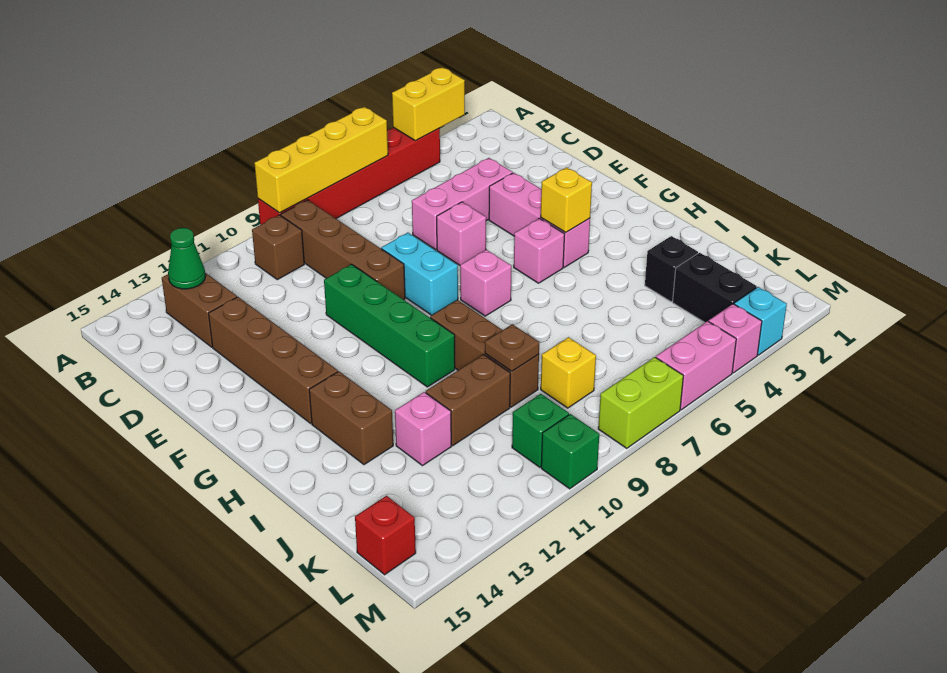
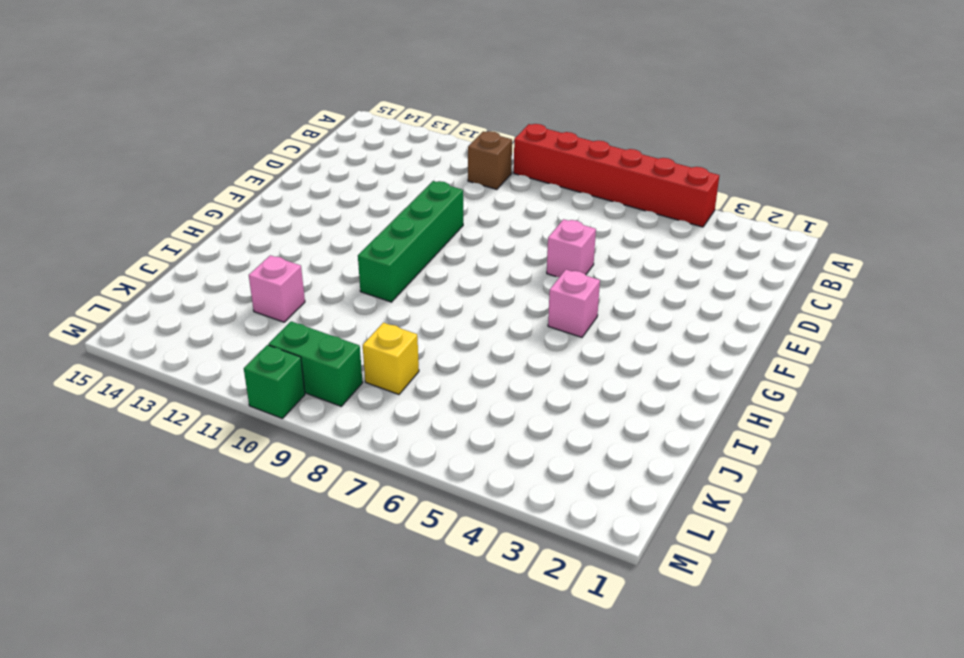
green brick L9:L10 level 1 -> green brick L10 level 1
none -> brown brick B9:E9 level 1
none -> brown brick B13:C13 level 1
none -> pink brick D4:D6 level 1
none -> brown brick D13:G13 level 1

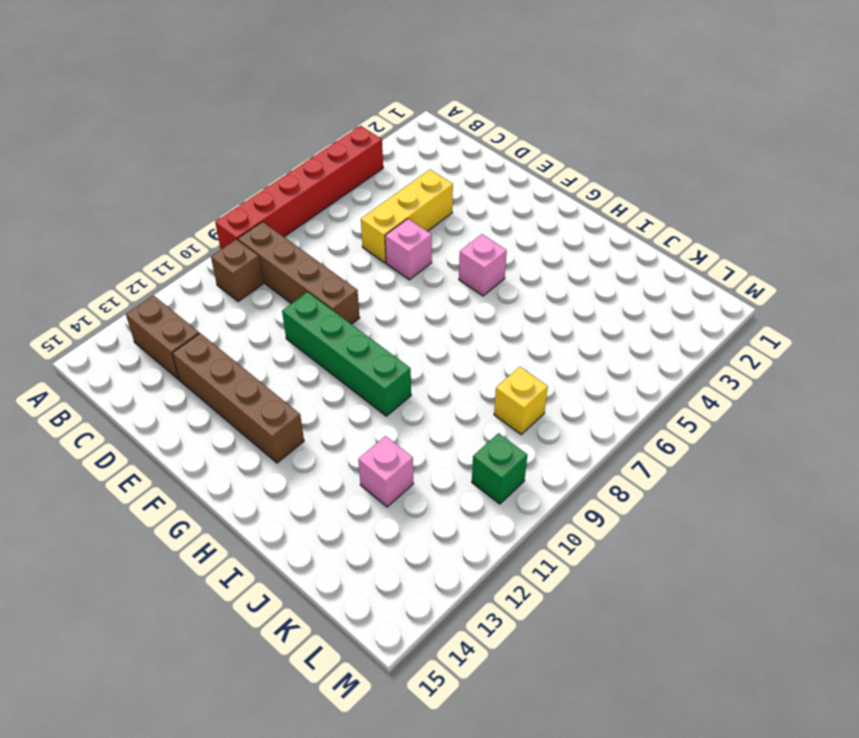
yellow brick D4:D6 level 1 -> pink brick D4:D6 level 1
none -> pink brick E4:G4 level 1
none -> cyan brick E8:F8 level 1
none -> pink brick G7 level 1
none -> brown brick H9:J9 level 1

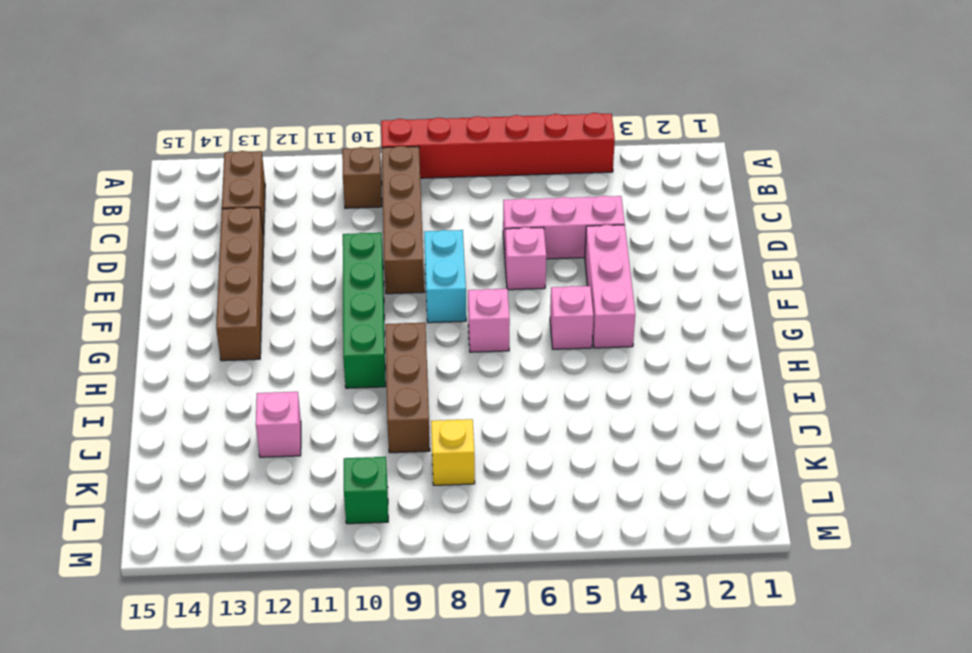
none -> brown brick H13:I13 level 1
none -> black brick J3 level 1
none -> brown brick J10:J11 level 1
none -> black brick K3:L3 level 1

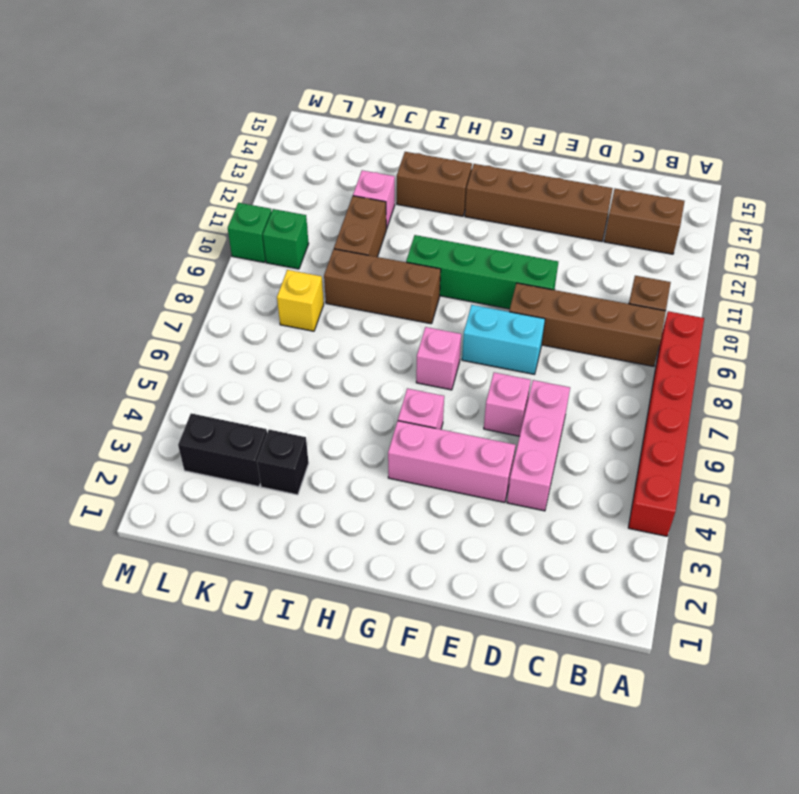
none -> red brick L15 level 1
none -> cyan brick M3 level 1
none -> pink brick M4 level 1
none -> pink brick M5:M6 level 1

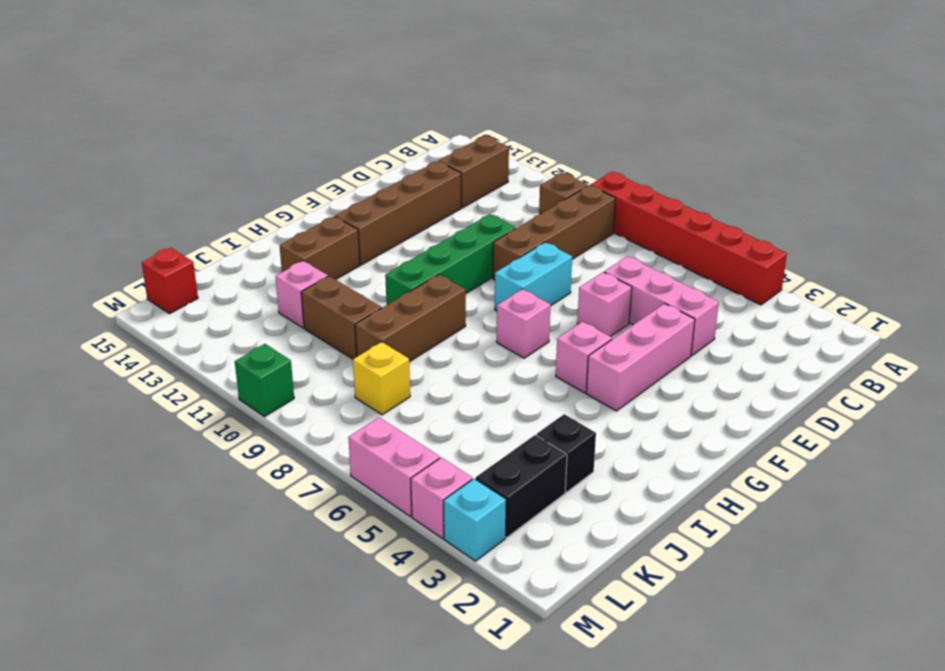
none -> green brick L10 level 1
none -> lime brick M7:M8 level 1
none -> yellow brick A3:A4 level 2
none -> yellow brick A6:A9 level 2

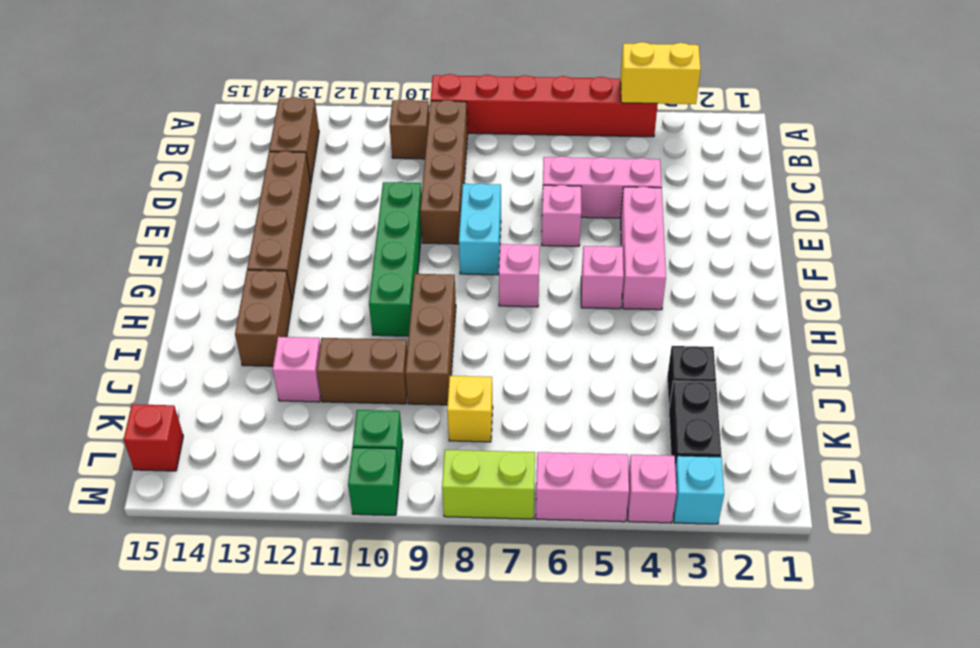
none -> yellow brick A6:A9 level 2
none -> green cone B13 level 2
none -> yellow brick G4 level 2
none -> brown plate J9 level 2

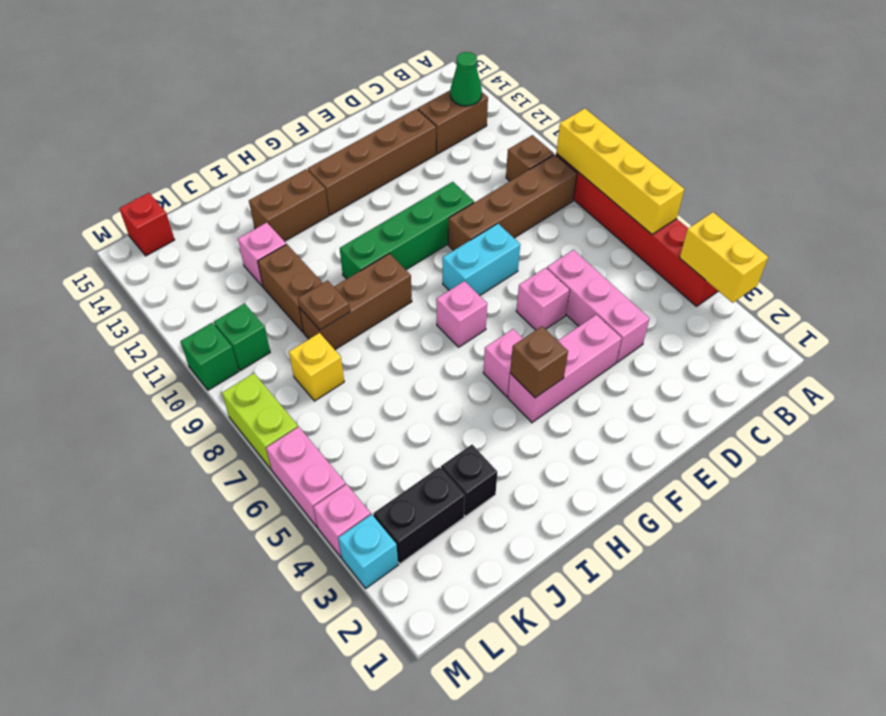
brown brick G4 level 2 -> yellow brick G4 level 2

